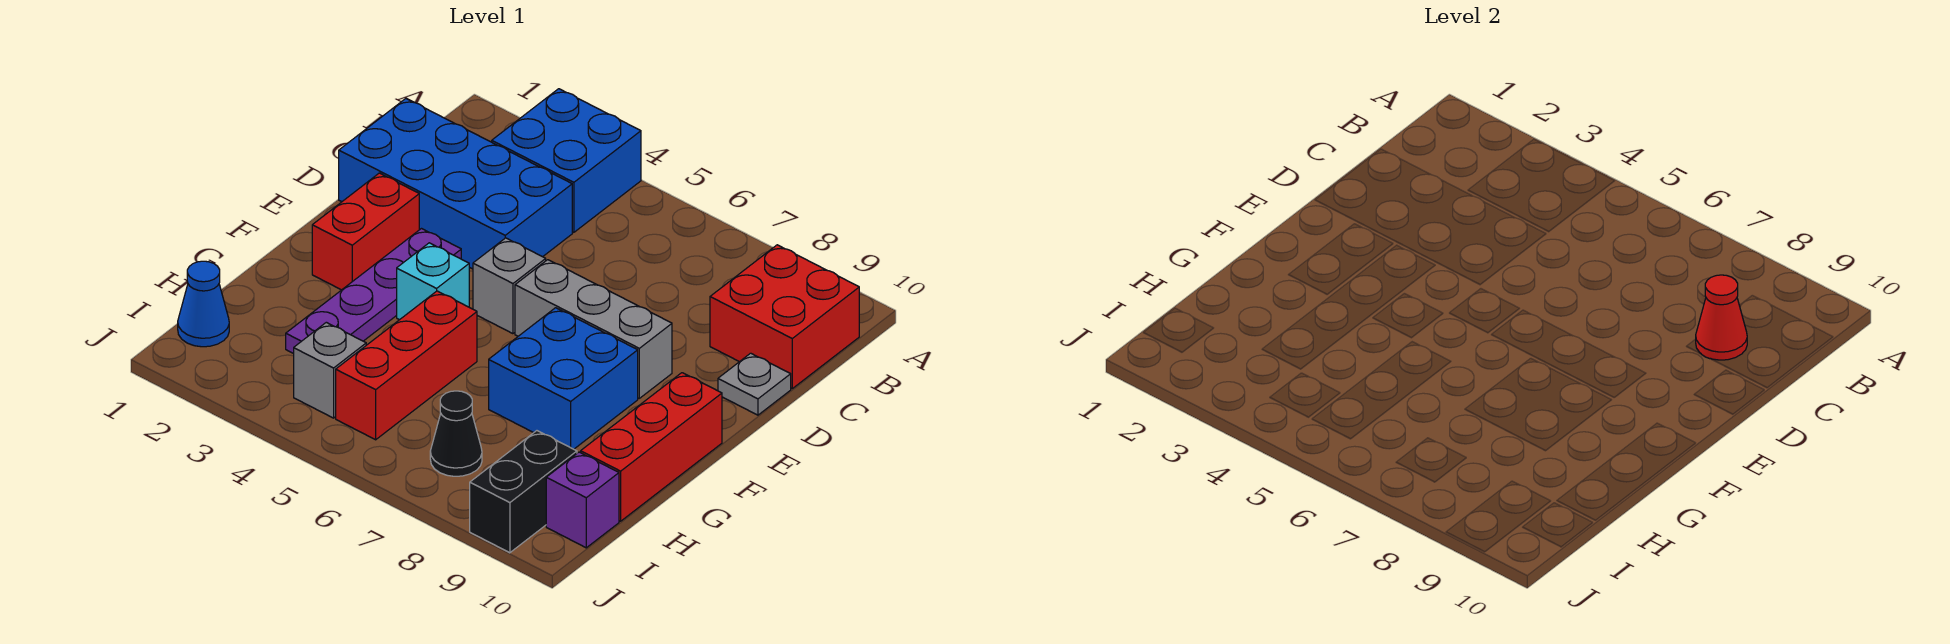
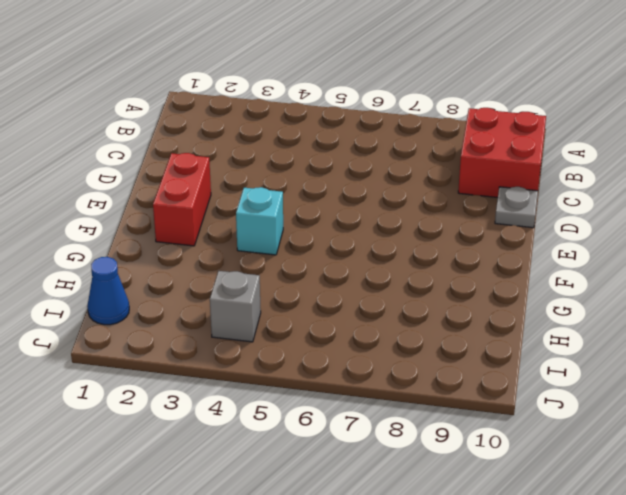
none -> blue brick A3:B4 level 1
none -> blue brick C1:D4 level 1
none -> purple plate E3:H3 level 1

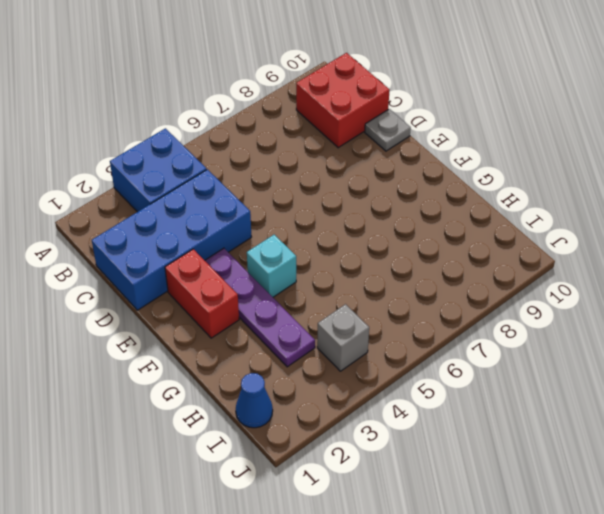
none -> grey brick E5 level 1
none -> grey brick E6:E8 level 1
none -> blue brick F7:G8 level 1

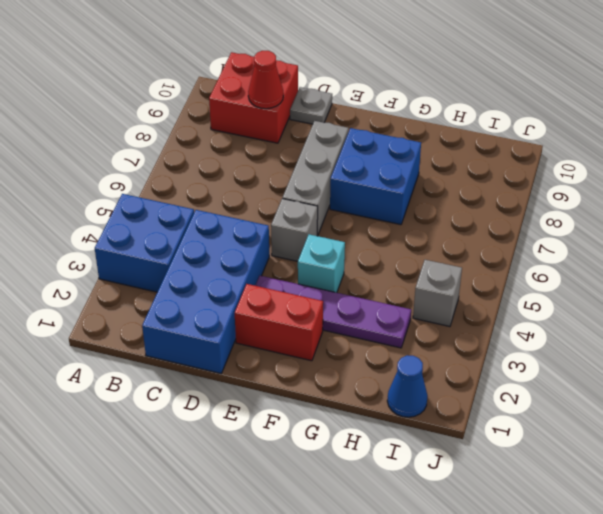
none -> red brick F10:H10 level 1
none -> red brick G5:I5 level 1
none -> black cone I7 level 1

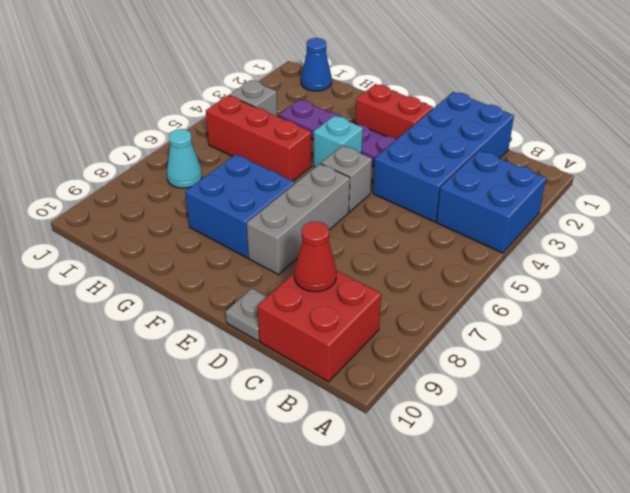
cyan cone I7 level 1 -> black cone I7 level 1
none -> red brick F10:H10 level 1
none -> black brick I9:J9 level 1
none -> purple brick I10 level 1

